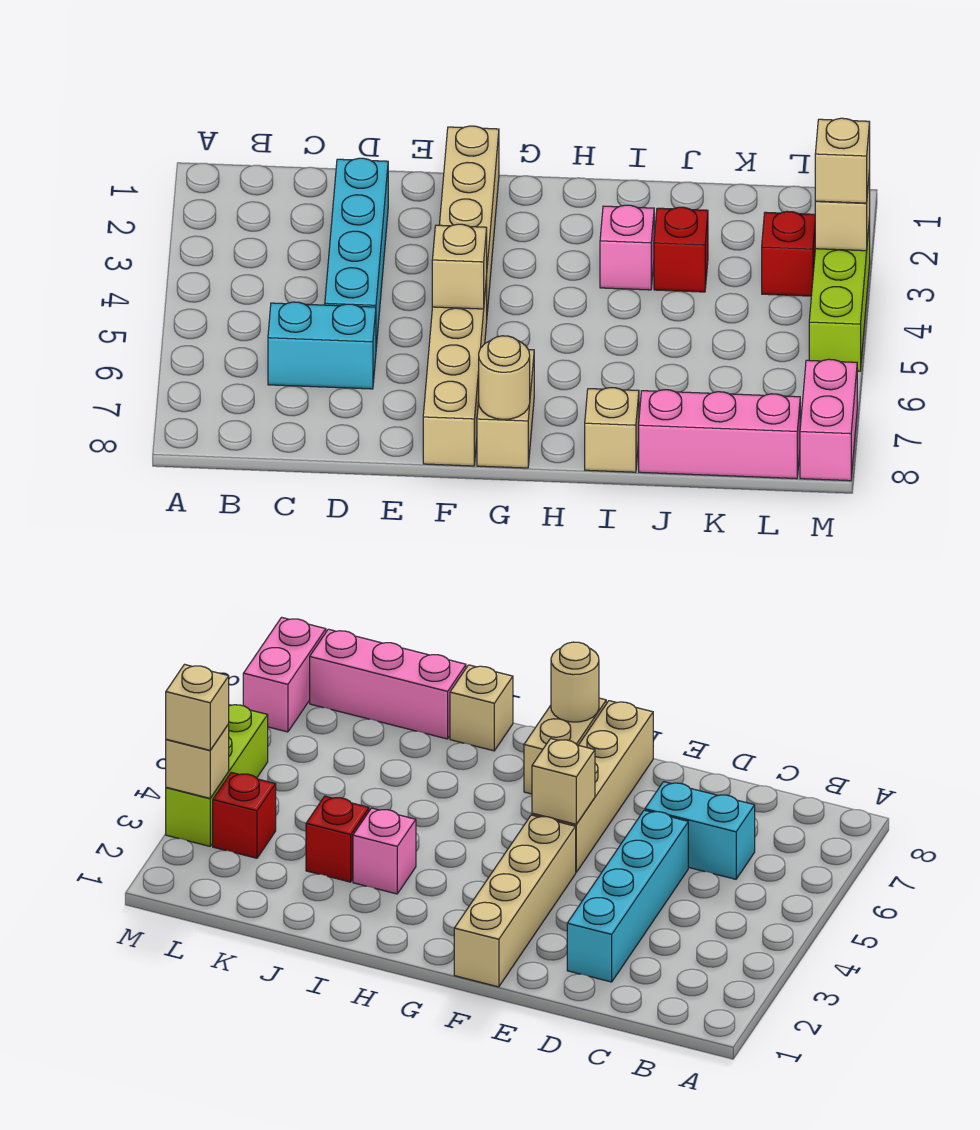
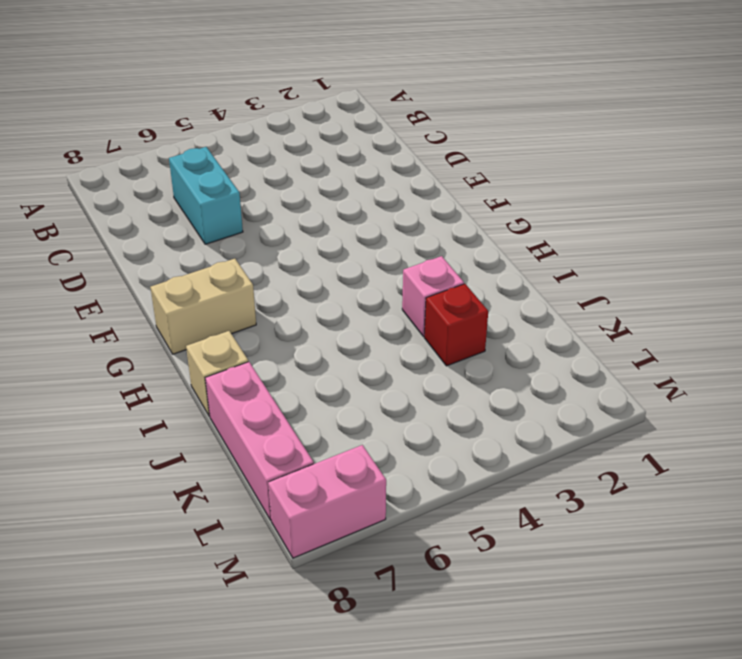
none -> cyan brick D2:D5 level 1
none -> tan brick F1:F4 level 1
none -> tan brick F5:F8 level 1

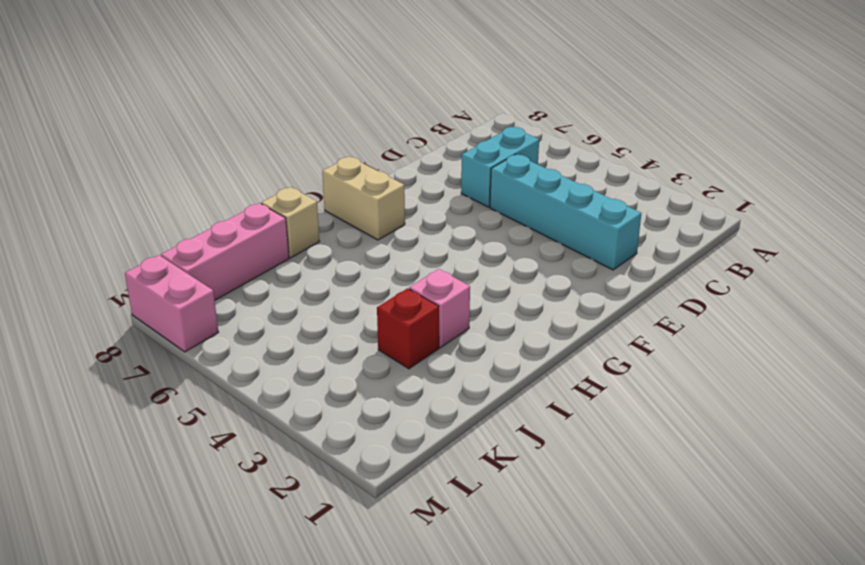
none -> tan brick F1:F4 level 1
none -> tan brick F5:F8 level 1
none -> red brick L3 level 1

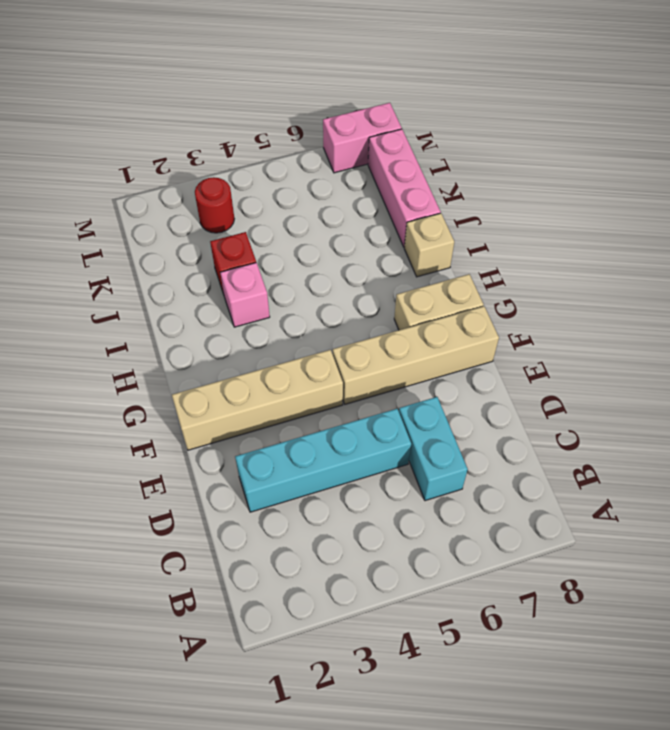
red round brick L3 level 1 -> red brick L3 level 1
none -> lime brick M3:M5 level 1
none -> tan brick F5 level 2
none -> tan round brick G8 level 2

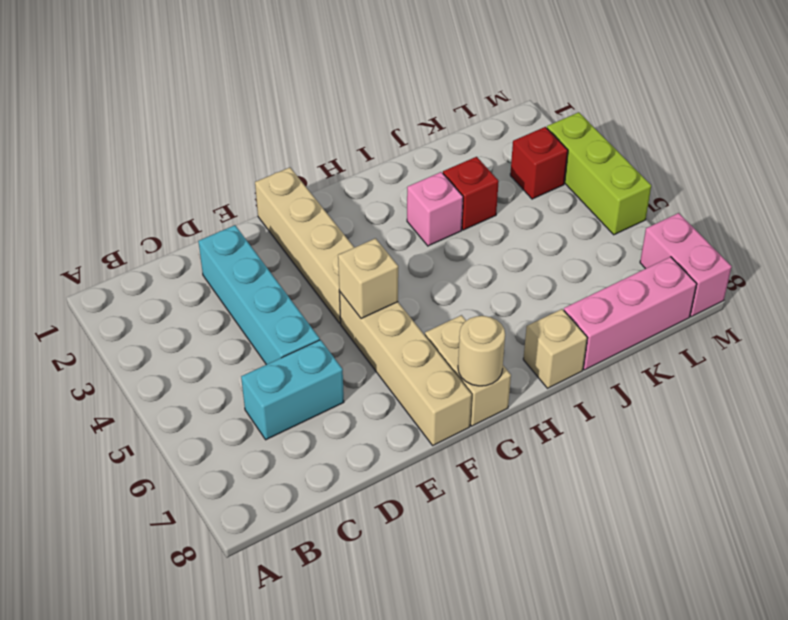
none -> tan brick M3 level 2
none -> tan brick M3 level 3

